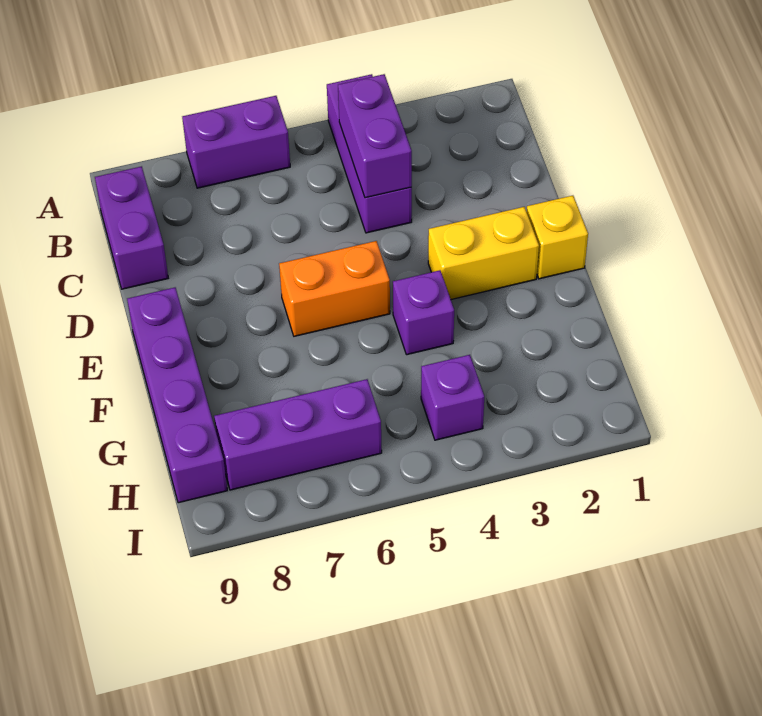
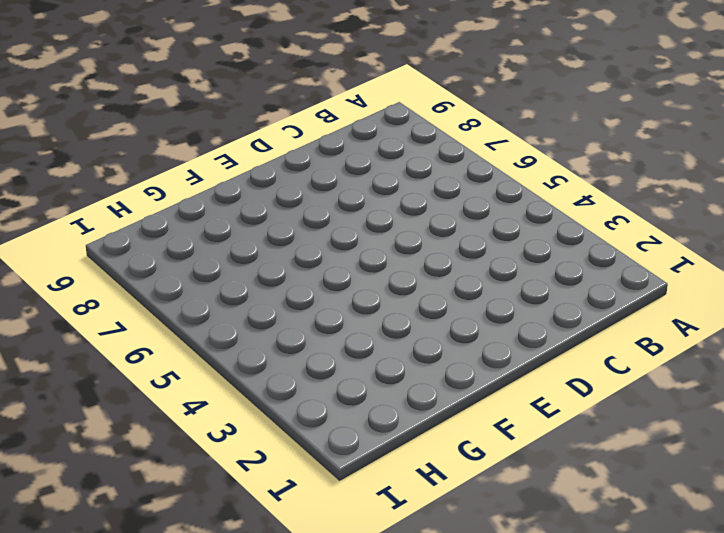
none -> purple brick A4:C4 level 1
none -> purple brick A6:A7 level 1

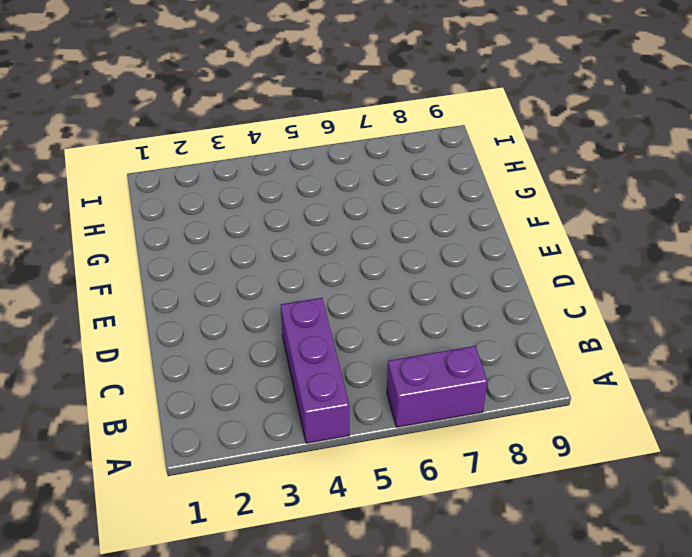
none -> purple brick B9:C9 level 1
none -> yellow brick E1 level 1

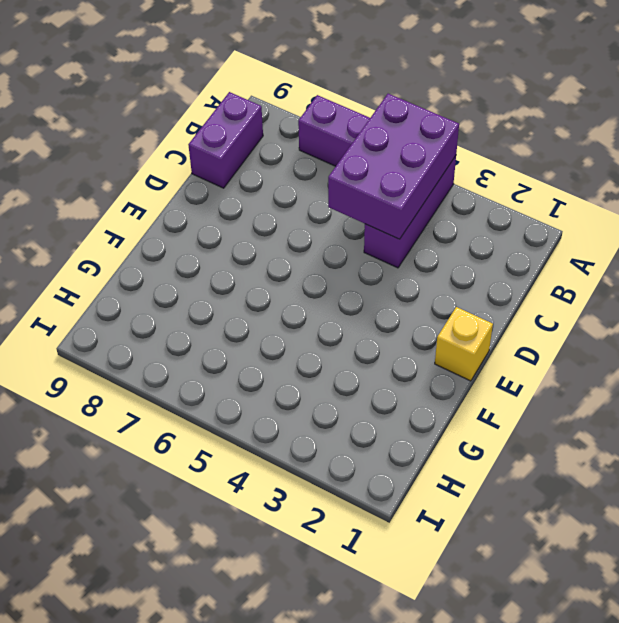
purple brick A4:C5 level 2 -> purple brick B4:C4 level 2
none -> yellow brick E2:E3 level 1
none -> orange brick E5:E6 level 1

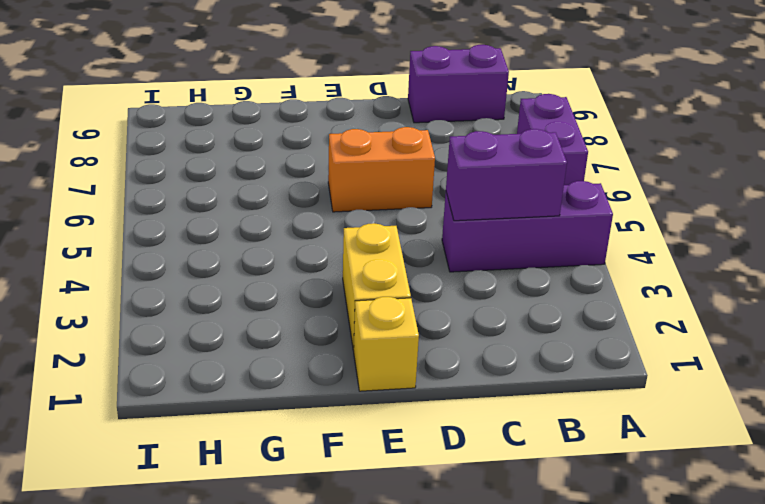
orange brick D6:E6 level 1 -> orange brick E5:E6 level 1
none -> purple brick E9:H9 level 1
none -> purple brick F4 level 1

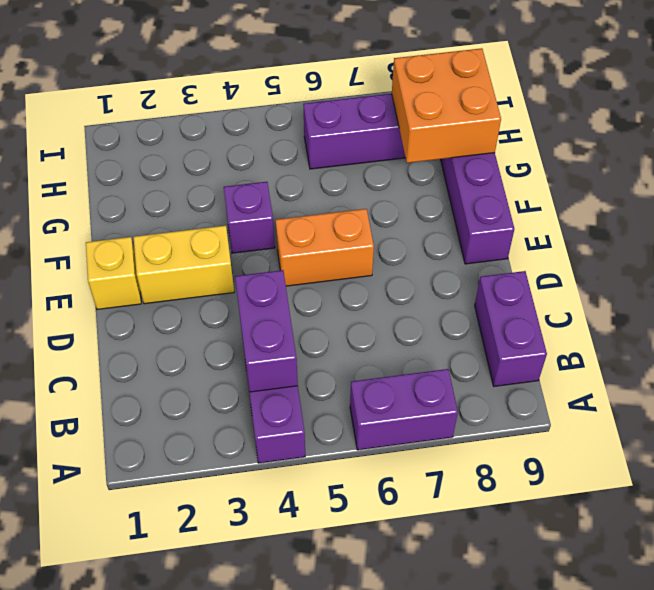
orange brick G8:H9 level 2 -> none
none -> purple brick H4 level 1

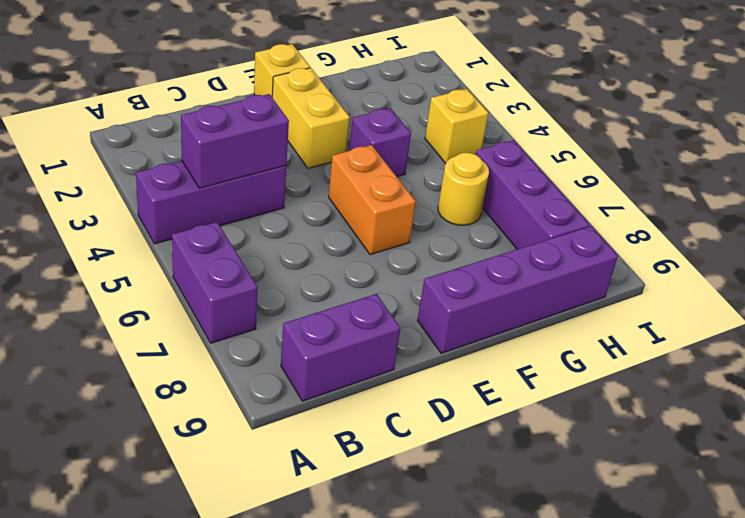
yellow round brick G6 level 1 -> none
yellow brick H4 level 1 -> purple brick H4 level 1

